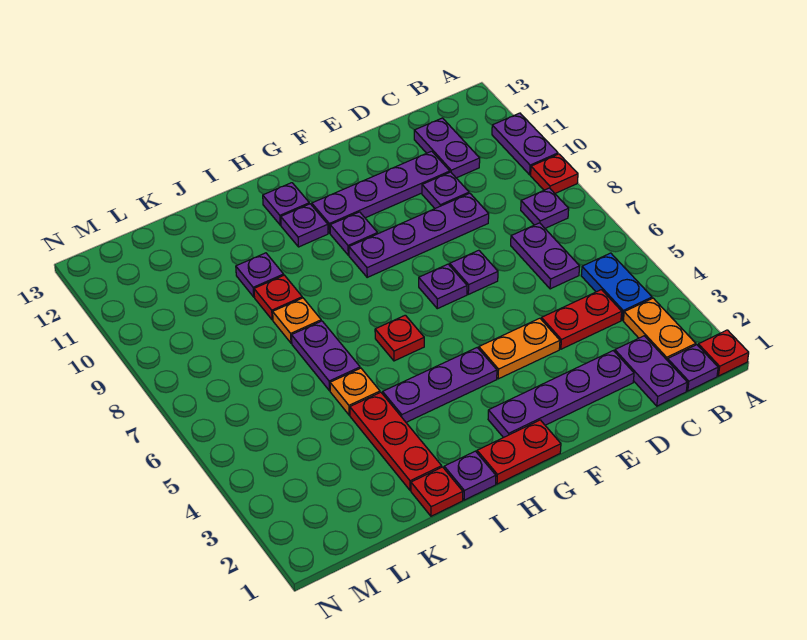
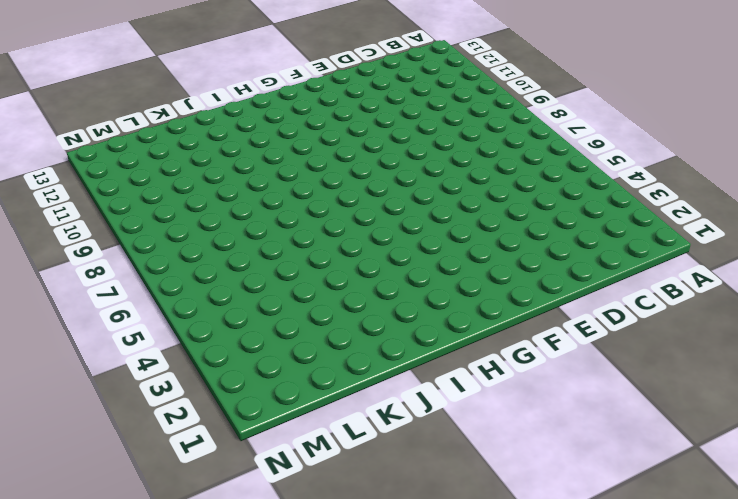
none -> red plate A1 level 1
none -> red plate A9 level 1
none -> purple plate A10:A11 level 1
none -> purple plate B1 level 1

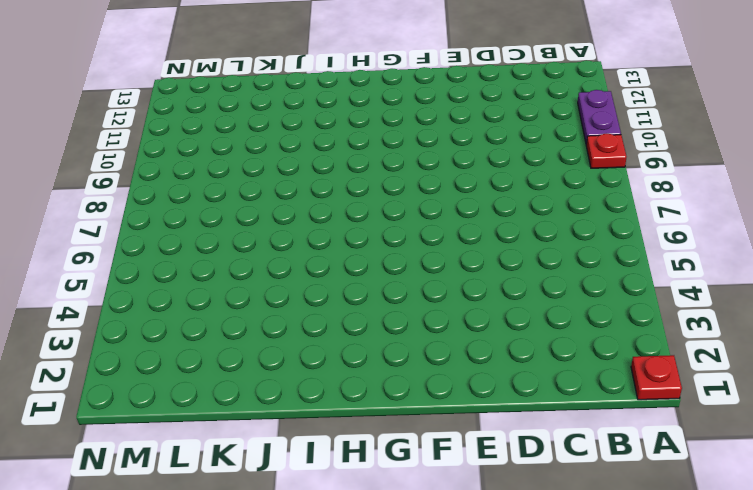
none -> purple plate B1 level 1
none -> orange plate B2:B3 level 1
none -> blue plate B4:B5 level 1
none -> purple plate B8 level 1

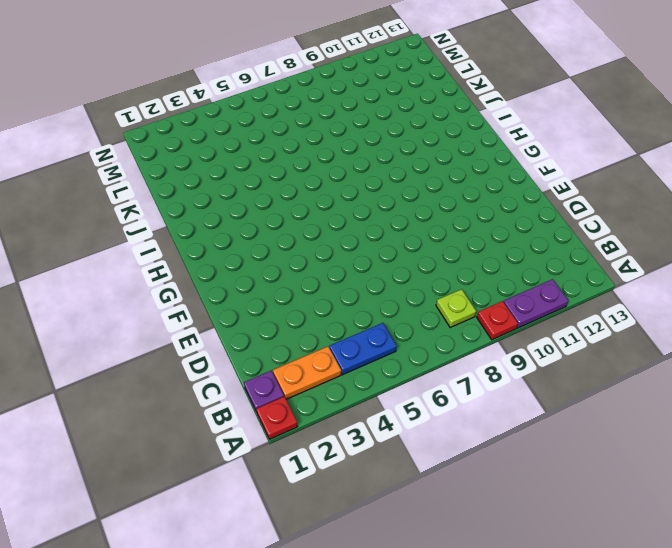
lime plate B8 level 1 -> purple plate B8 level 1
none -> purple plate C1:C2 level 1
none -> red plate C4:D4 level 1
none -> purple plate C6:C7 level 1
none -> purple plate C11:C12 level 1

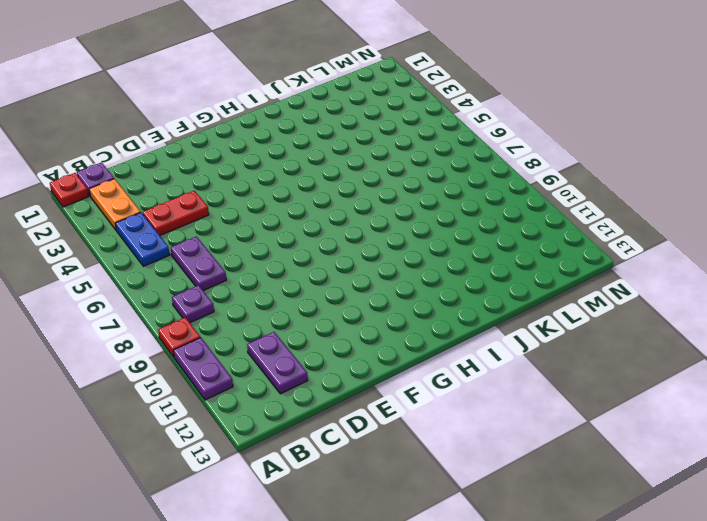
none -> purple plate C1:C2 level 1
none -> purple plate D2:G2 level 1
none -> purple plate D9:G9 level 1
none -> purple plate D10 level 1

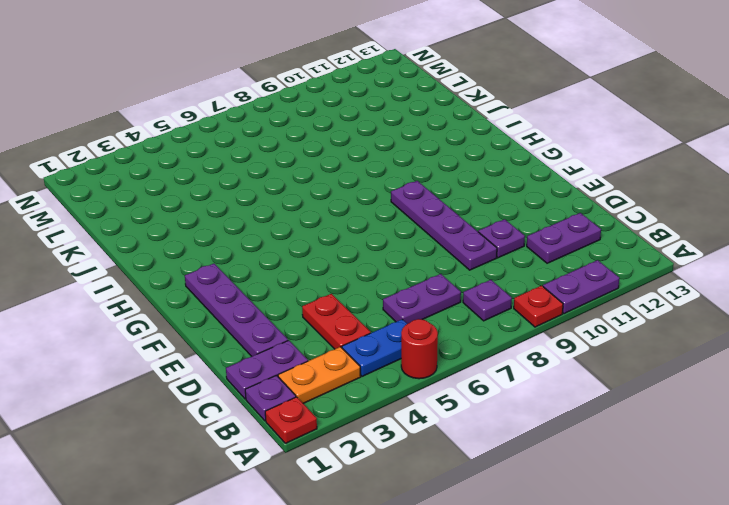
red round brick A5 level 1 -> none
none -> purple plate D11:G11 level 1
none -> orange plate E4:F4 level 1
none -> purple plate E7 level 1
none -> purple plate F7 level 1

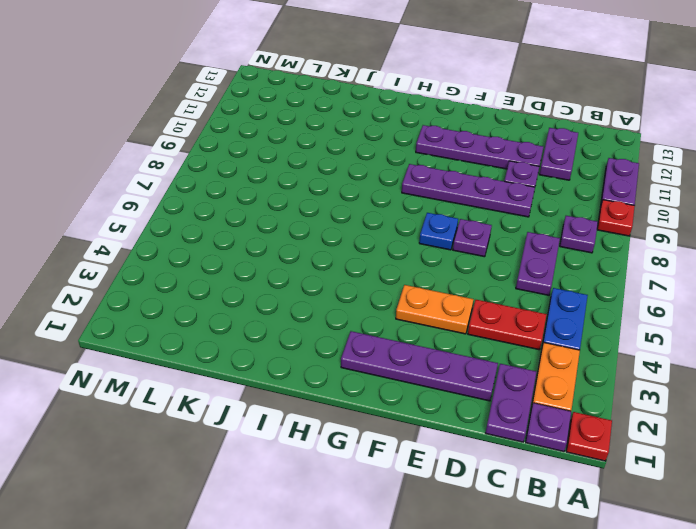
blue plate F7 level 1 -> purple plate F7 level 1
none -> red plate G1:H1 level 1
none -> purple plate G4:I4 level 1
none -> purple plate G10 level 1
none -> red plate H6 level 1

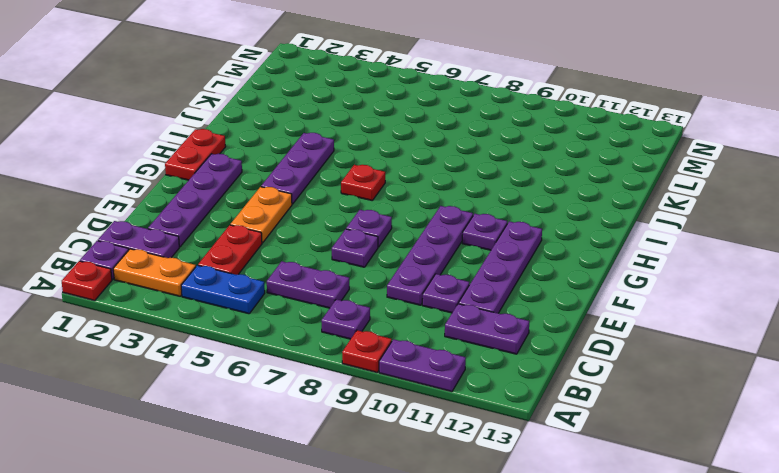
none -> purple plate H11 level 1
none -> purple plate H12 level 1
none -> purple plate I1 level 1
none -> red plate J1 level 1

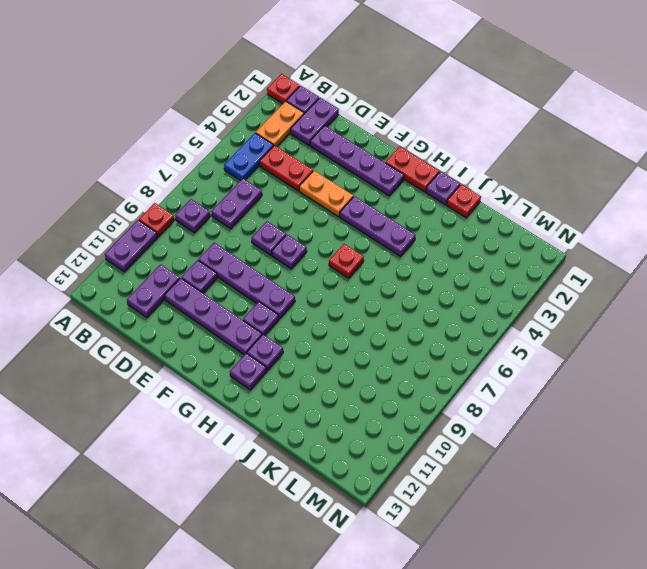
none -> red plate J2:J4 level 1
none -> orange plate J5 level 1
none -> purple plate J6:J7 level 1
none -> orange plate J8 level 1

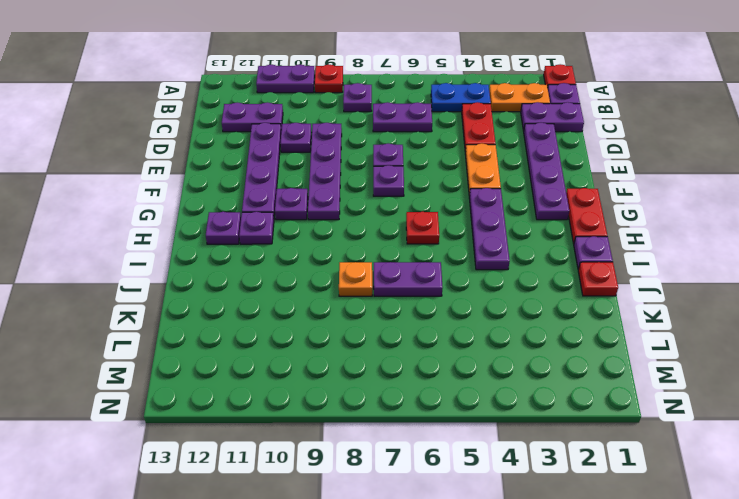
none -> red plate J2:J4 level 1
none -> orange plate J5 level 1
none -> red plate J9 level 1
none -> purple plate J10 level 1

